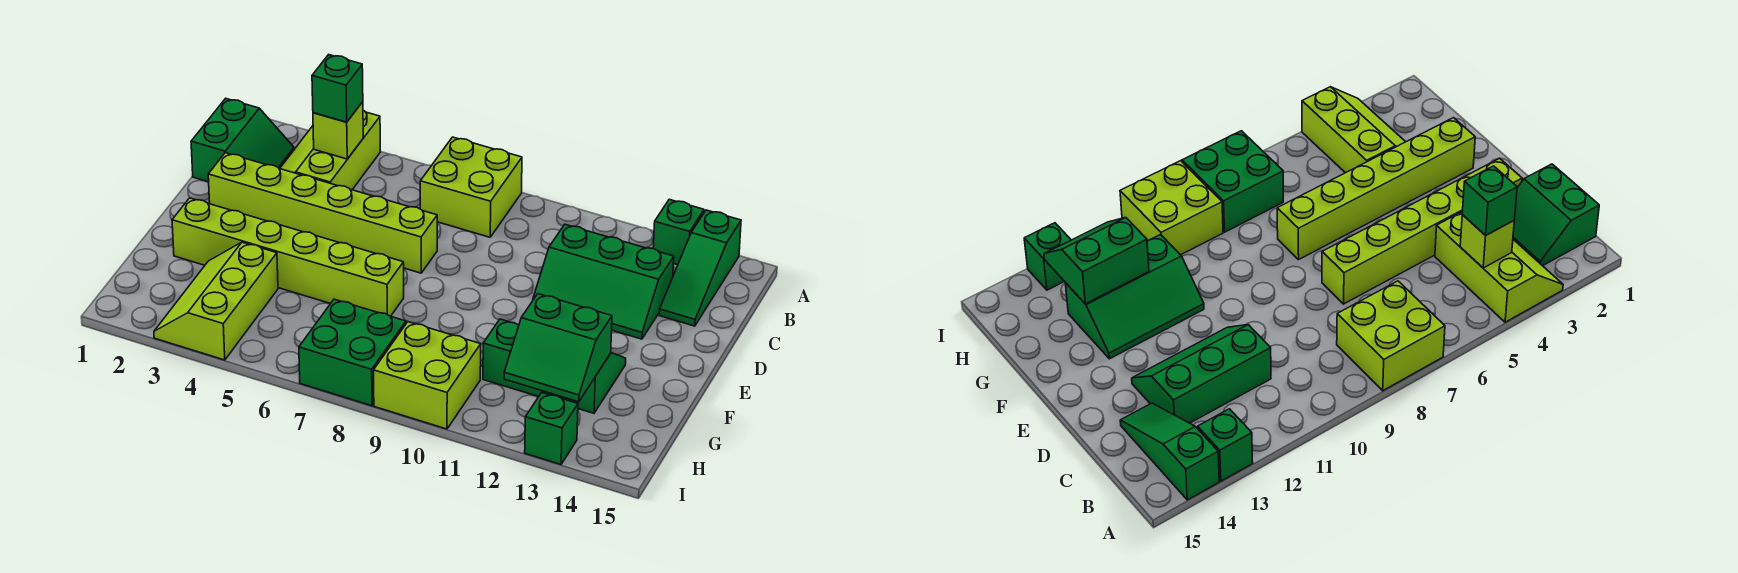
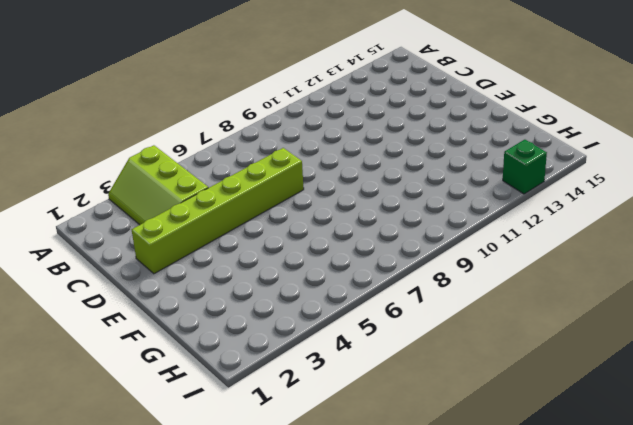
none -> lime brick A7:B8 level 1
none -> green brick A13 level 1
none -> green slope A14:C14 level 1 top A

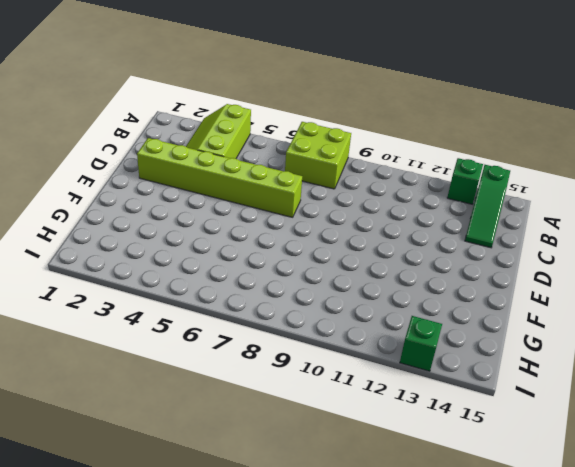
none -> green slope B1:C2 level 1 top 1
none -> green slope C11:D13 level 1 top C
none -> lime brick F2:F7 level 1

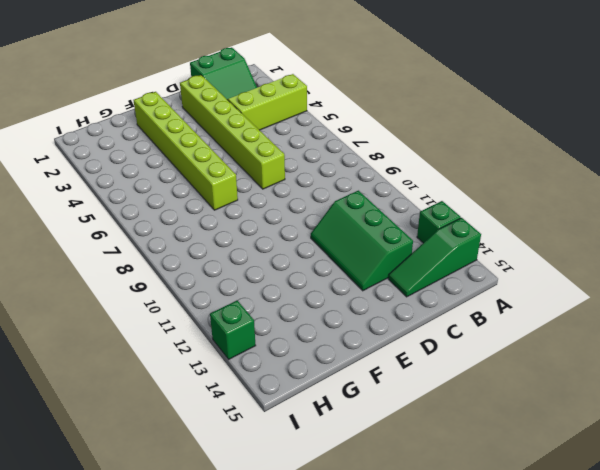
none -> lime brick A7:B8 level 1
none -> green slope F11:G13 level 1 top G
none -> lime slope G3:I4 level 1 top 4

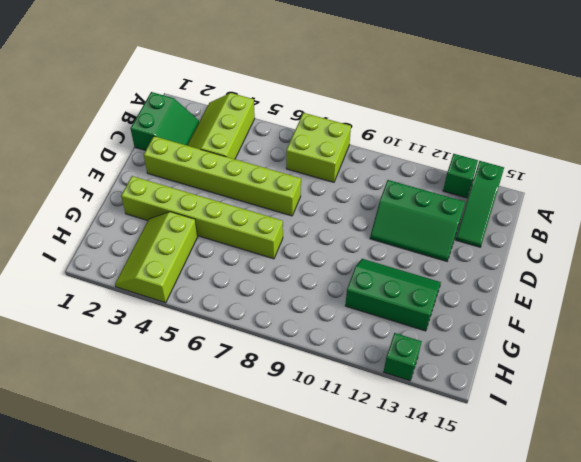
none -> green brick H7:I8 level 1
none -> lime brick H9:I10 level 1
none -> lime brick B4 level 2

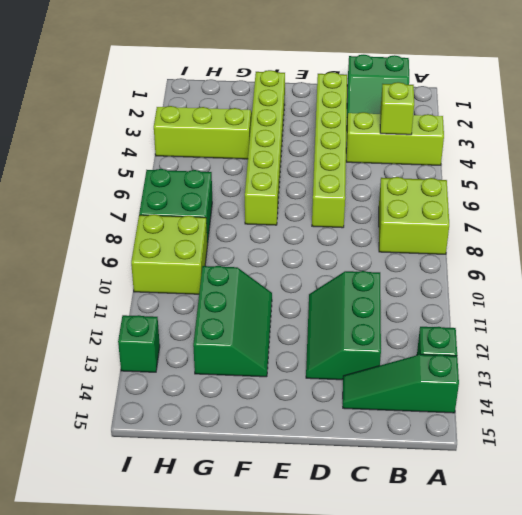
none -> green slope G12:H13 level 2 top G
none -> green brick B4 level 3

